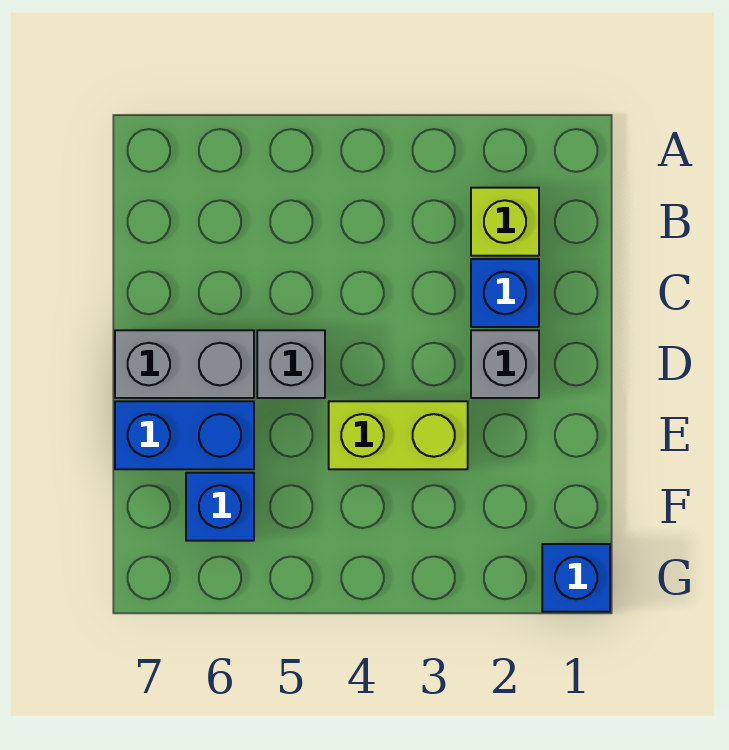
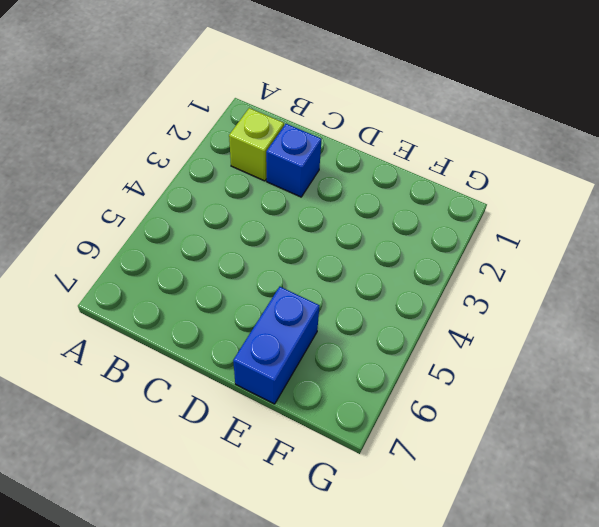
none -> grey brick D2 level 1
none -> grey brick D5 level 1

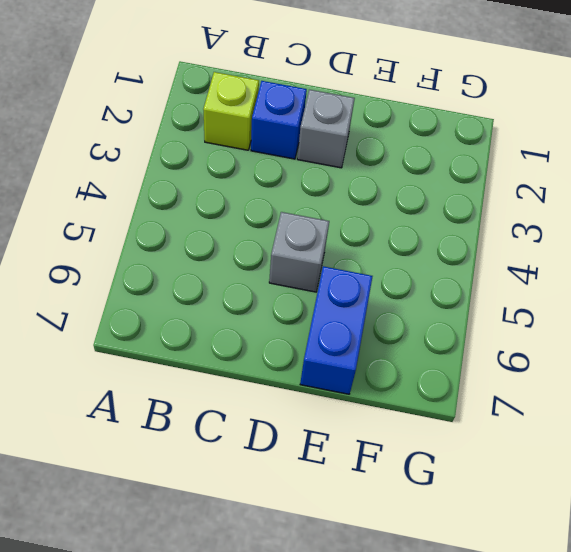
none -> grey brick D6:D7 level 1
none -> lime brick E3:E4 level 1

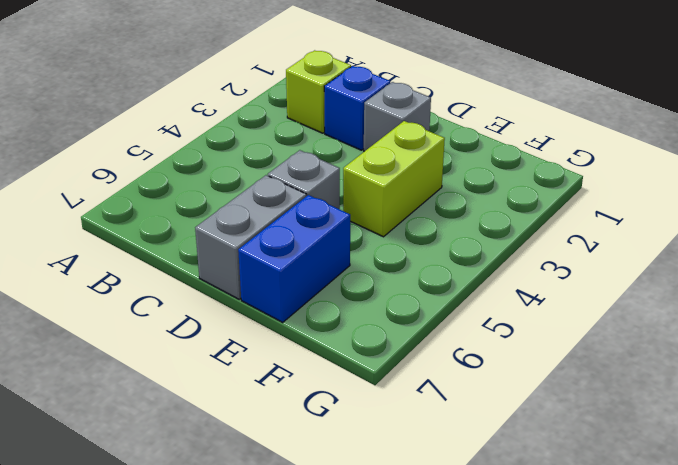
none -> blue brick F6 level 1
none -> blue brick G1 level 1

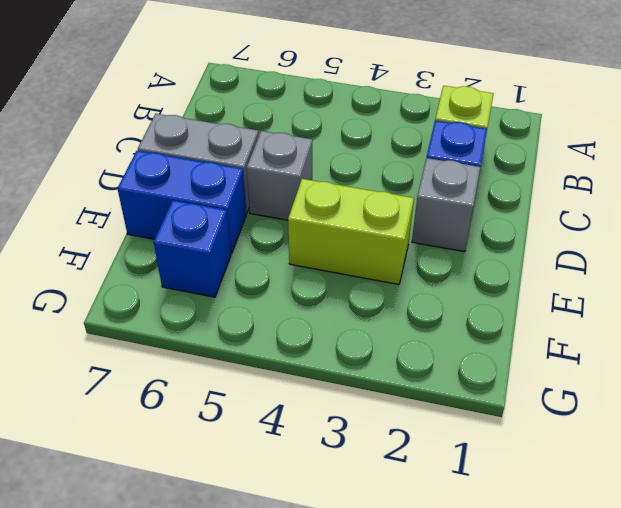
none -> blue brick G1 level 1

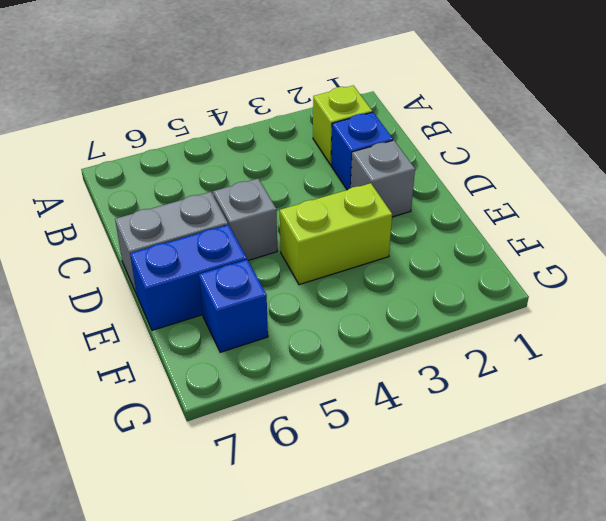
none -> blue brick G1 level 1

